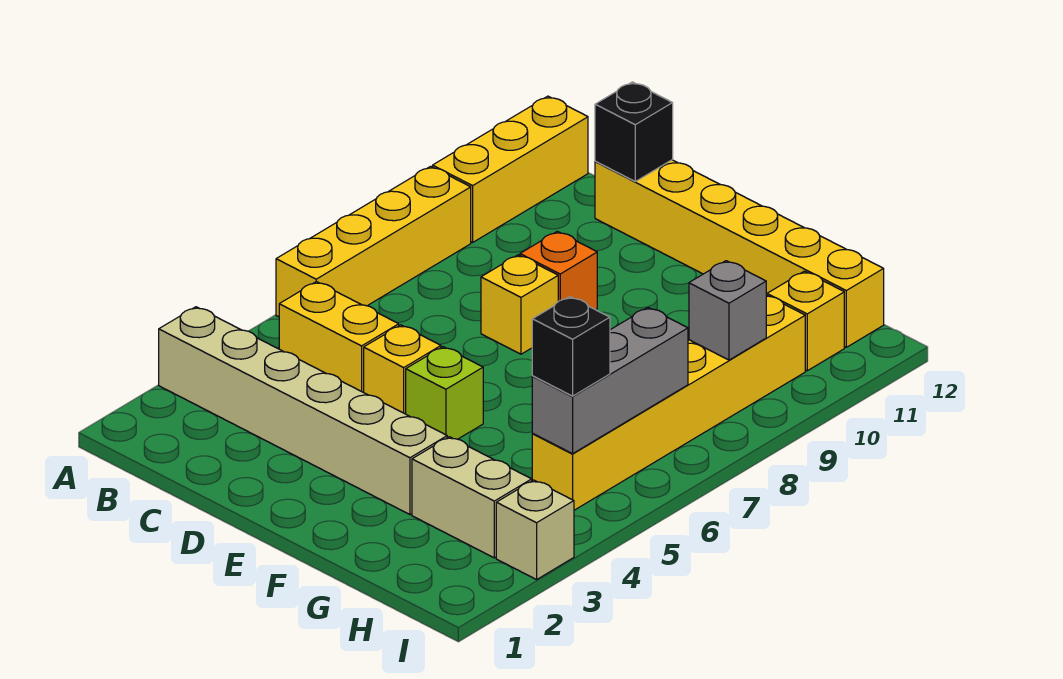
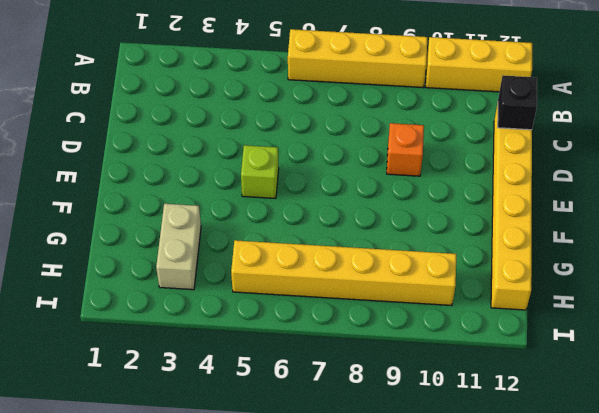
none -> tan brick A3:F3 level 1
none -> yellow brick B5:C5 level 1
none -> yellow brick D5 level 1

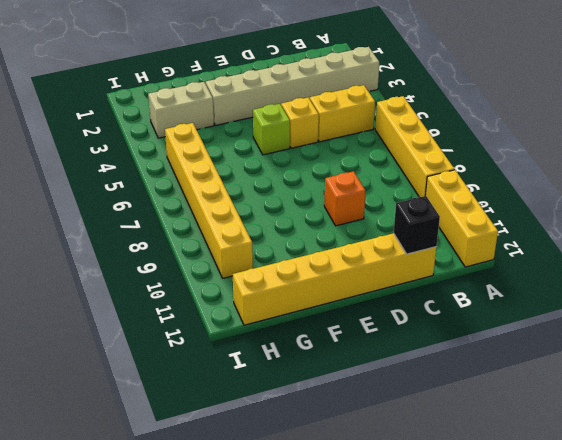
none -> yellow brick D8 level 1
none -> yellow brick H11 level 1
none -> tan brick I3 level 1

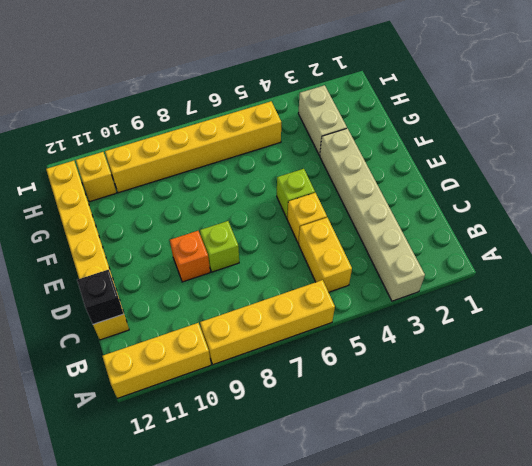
lime brick D8 level 1 -> yellow brick D8 level 1
none -> tan brick I3 level 1
none -> grey brick H5:H7 level 2
none -> grey brick H9 level 2

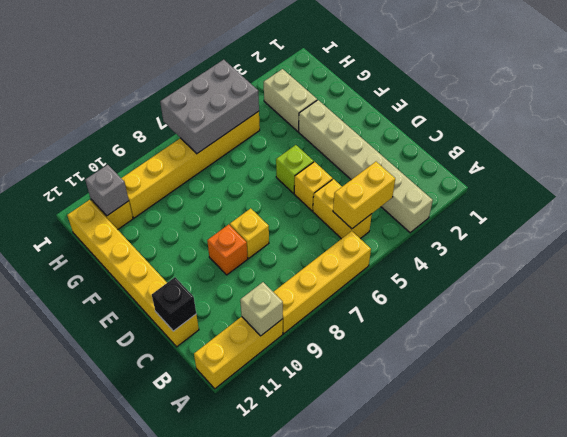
tan brick A10 level 2 -> tan brick I3 level 1
yellow brick B4:B5 level 2 -> none
grey brick H5:I7 level 2 -> grey brick H5:H7 level 2
grey brick H11 level 2 -> grey brick H9 level 2
none -> black brick H5 level 3

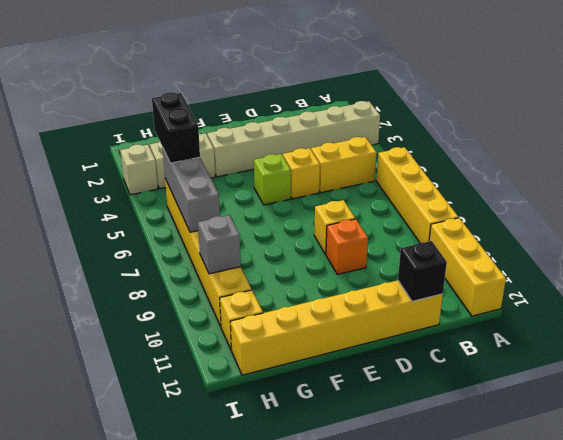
black brick H4:H5 level 3 -> black brick H5 level 3

